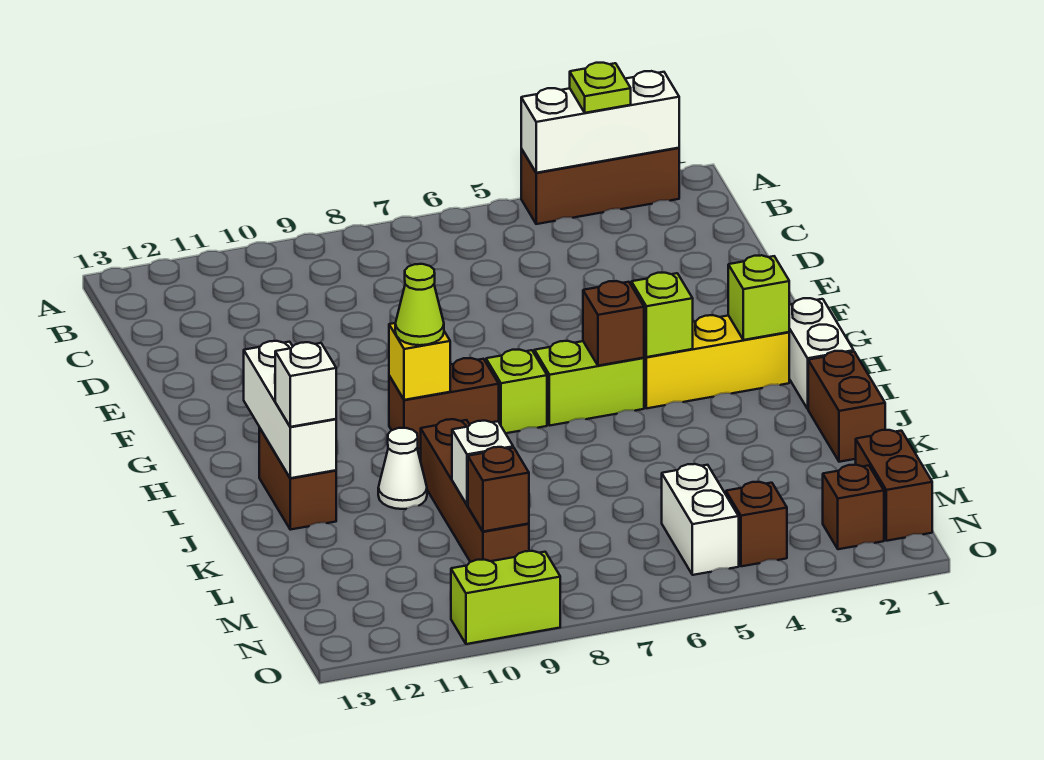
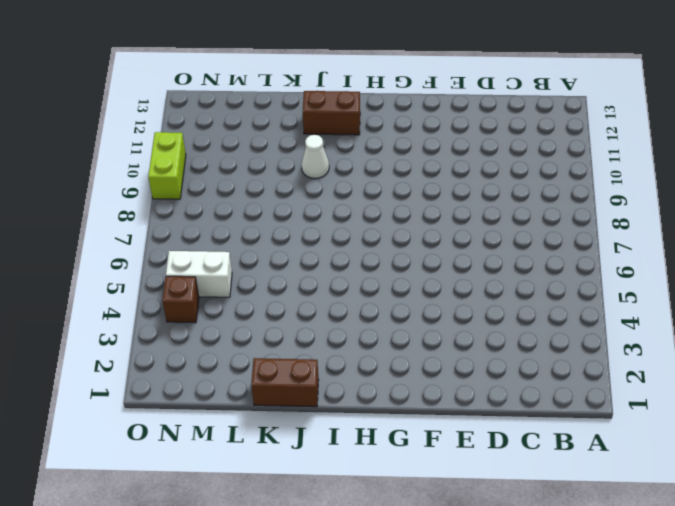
none -> brown brick A2:A4 level 1
none -> white brick H1:I1 level 1
none -> yellow brick H2:H4 level 1

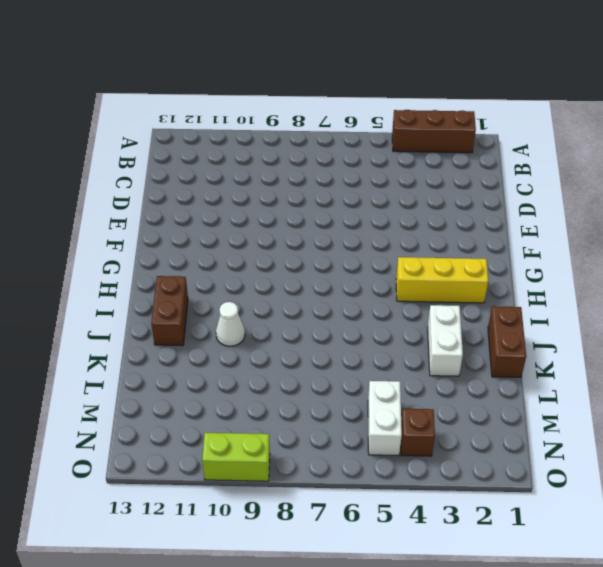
white brick J3:K3 level 1 -> white brick H1:I1 level 1
none -> lime brick H5:H6 level 1
none -> lime brick H7 level 1
none -> brown brick H8:H9 level 1

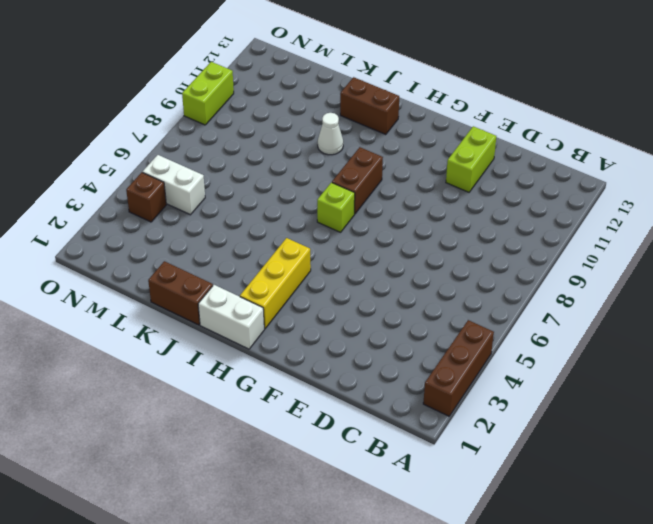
lime brick E11:E12 level 1 -> lime brick H5:H6 level 1
none -> brown brick J9:M9 level 1
none -> brown brick M1:N1 level 1
none -> brown brick N2 level 1

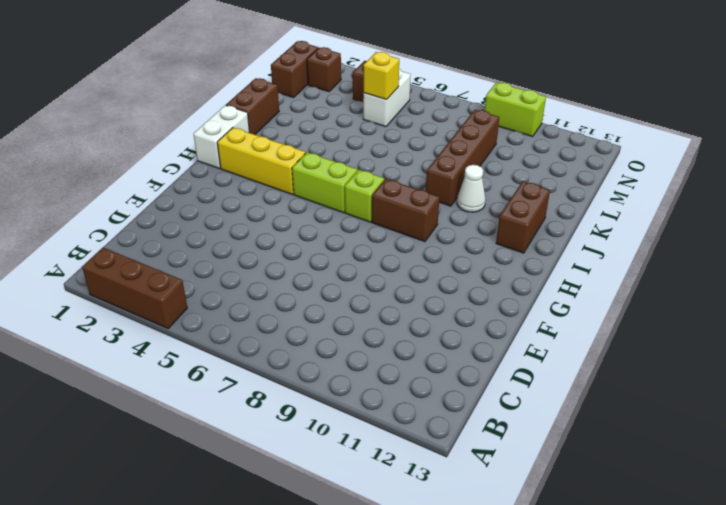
yellow brick M5 level 2 -> yellow brick H9 level 2
none -> white brick A2:A4 level 2
none -> lime brick H2 level 2
none -> lime brick H4 level 2

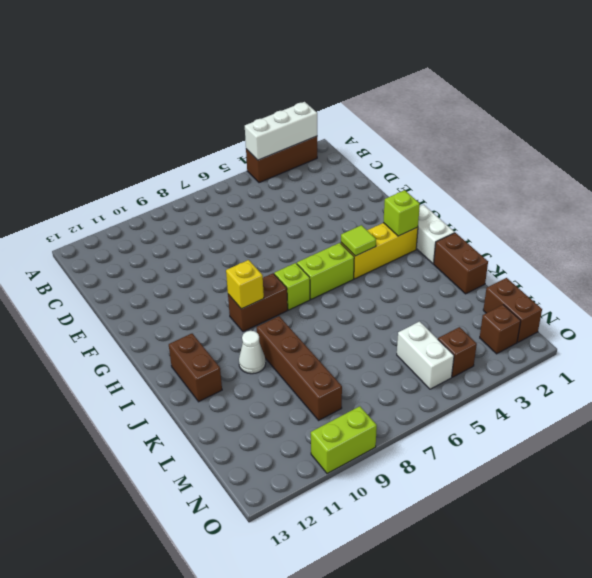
lime tile H4 level 2 -> lime brick H4 level 2
none -> brown brick H5 level 2
none -> white brick H12:J12 level 2
none -> white brick L9 level 2

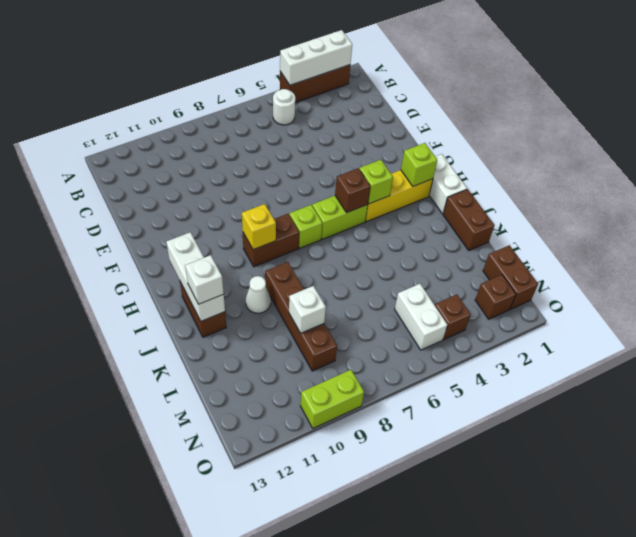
white round brick B5 level 1 -> none
none -> brown brick M9 level 2
none -> lime plate A3 level 3
none -> lime cone H9 level 3

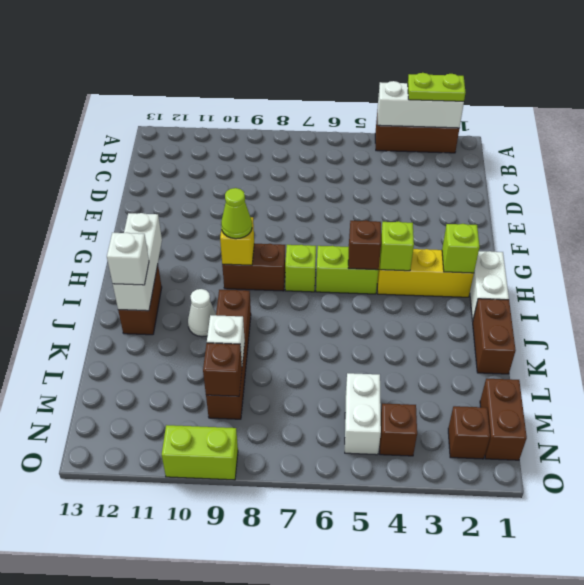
lime plate A2:A3 level 3 -> lime plate A3 level 3

